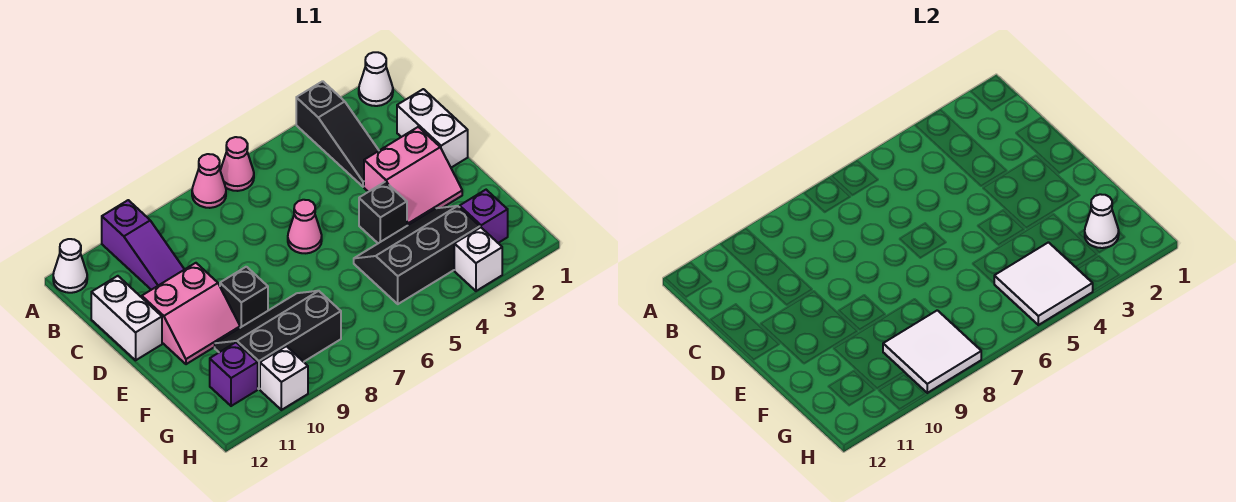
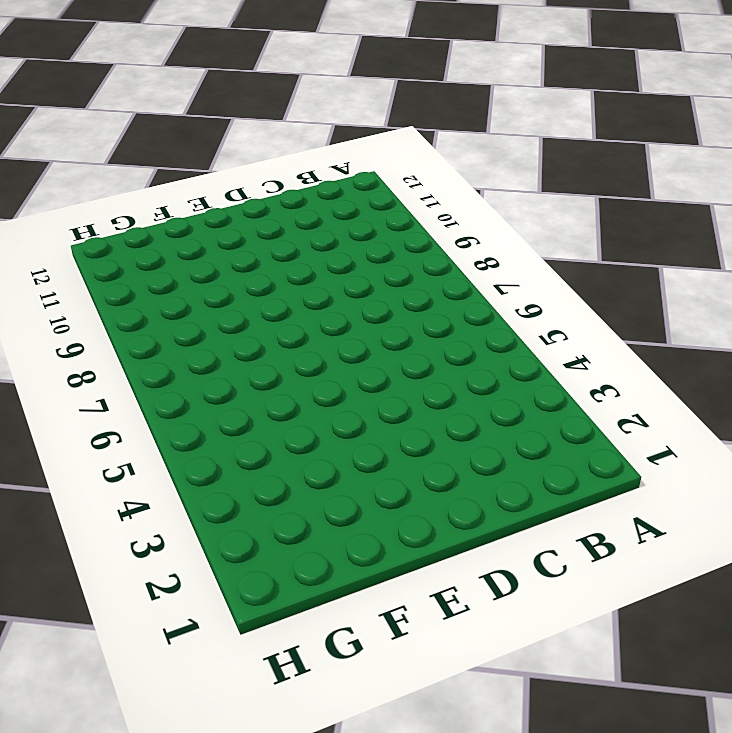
none -> white cone A1 level 1
none -> black slope A3:C3 level 1 top A
none -> pink cone A6 level 1

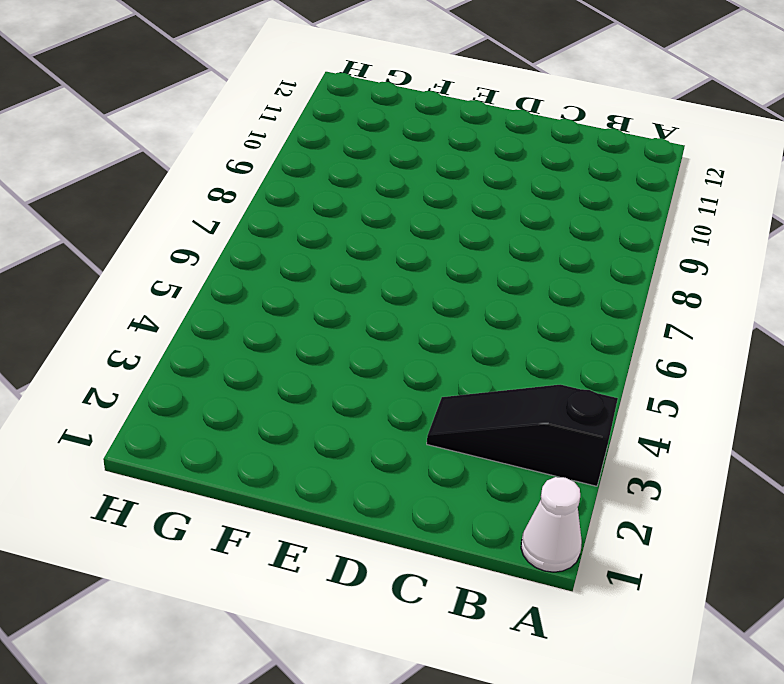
none -> pink cone A6 level 1
none -> pink cone A7 level 1
none -> purple slope A10:C10 level 1 top A

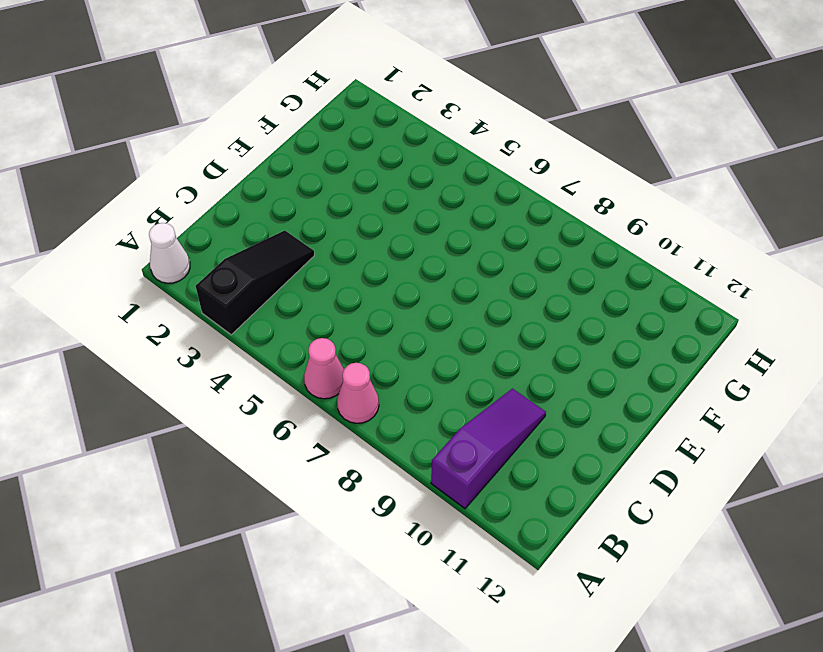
none -> white cone A12 level 1
none -> white brick C1:D1 level 1
none -> white brick C12:D12 level 1

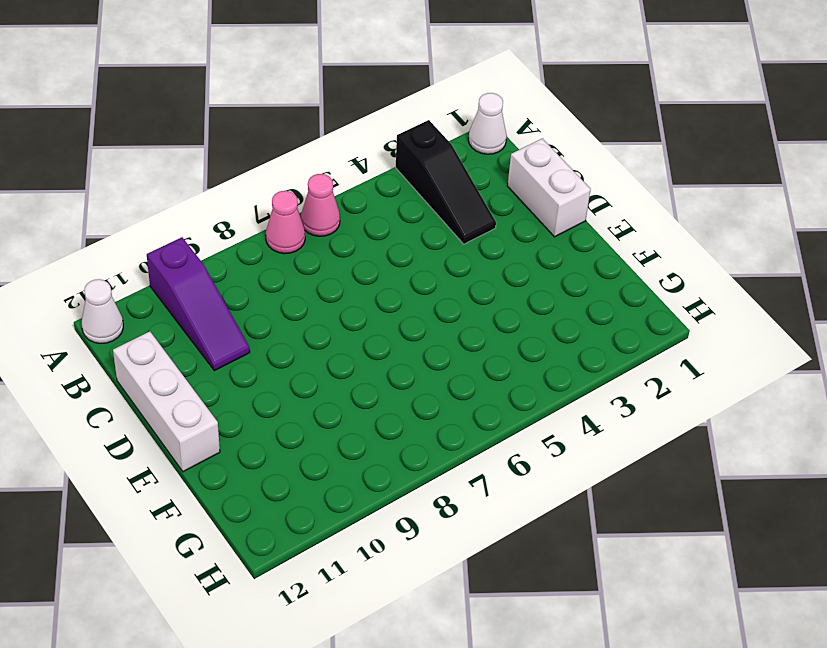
white brick C12:E12 level 1 -> white brick C12:D12 level 1
none -> pink slope D2:E3 level 1 top D
none -> pink cone D6 level 1
none -> pink slope D10:E11 level 1 top D

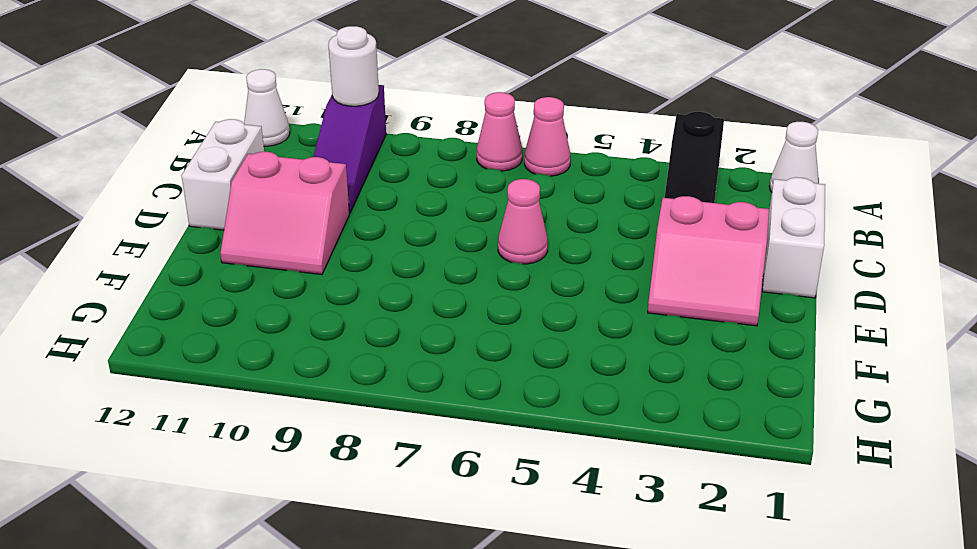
white round brick A10 level 2 -> none
none -> black brick E4 level 1
none -> black brick E9 level 1
none -> black slope F3:G5 level 1 top G

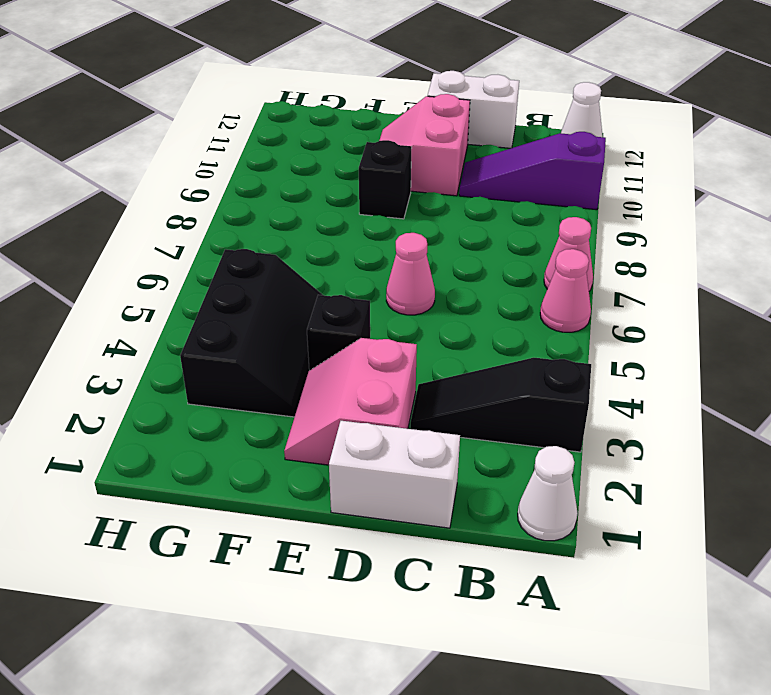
none -> black slope F8:G10 level 1 top G
none -> purple brick G2 level 1
none -> purple brick G11 level 1

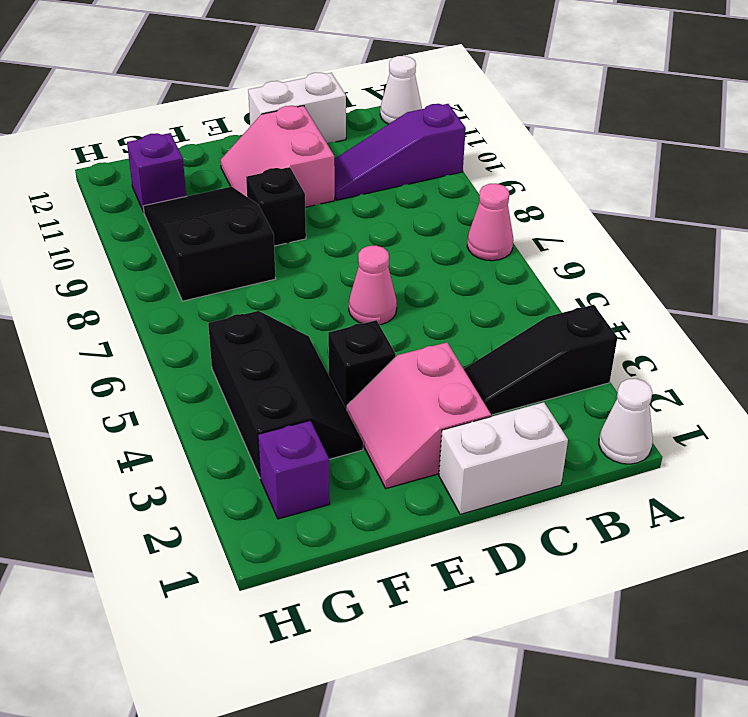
black slope F8:G10 level 1 top 8 -> black slope F8:G10 level 1 top G
none -> pink cone A6 level 1
none -> white brick H3 level 1
none -> white brick H10 level 1

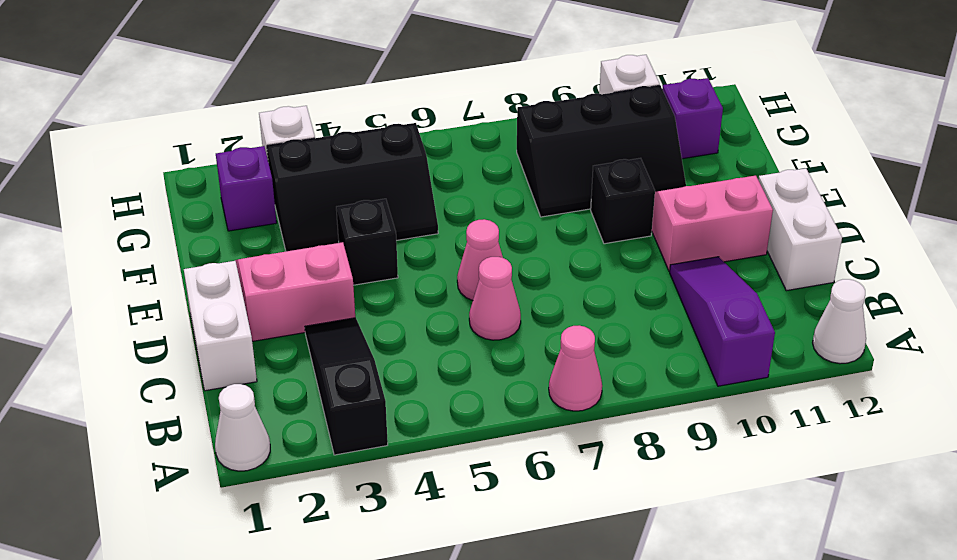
pink cone C6 level 1 -> pink cone A6 level 1
none -> white cone G2 level 2
none -> white tile G4:H5 level 2
none -> white tile G8:H9 level 2

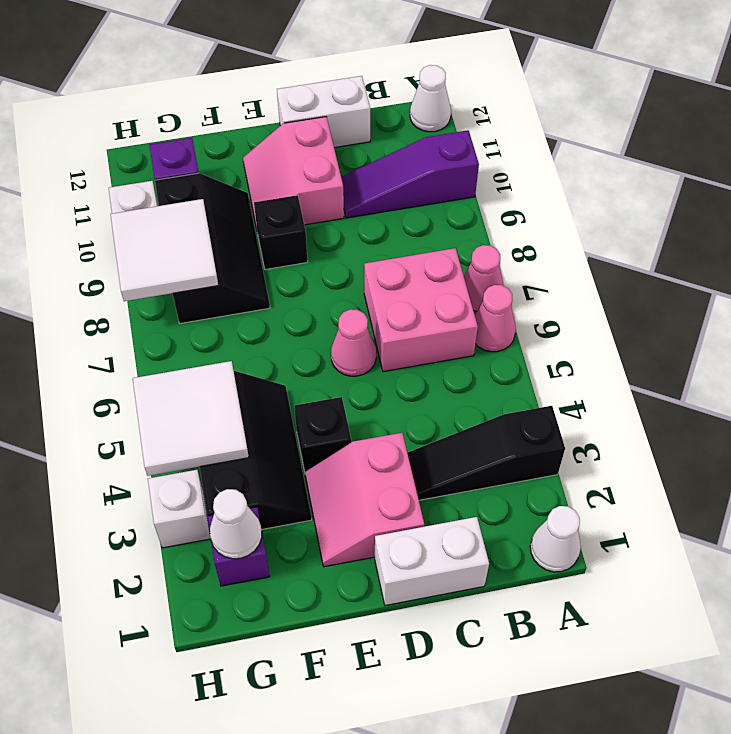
pink brick B6:C7 level 1 -> none

